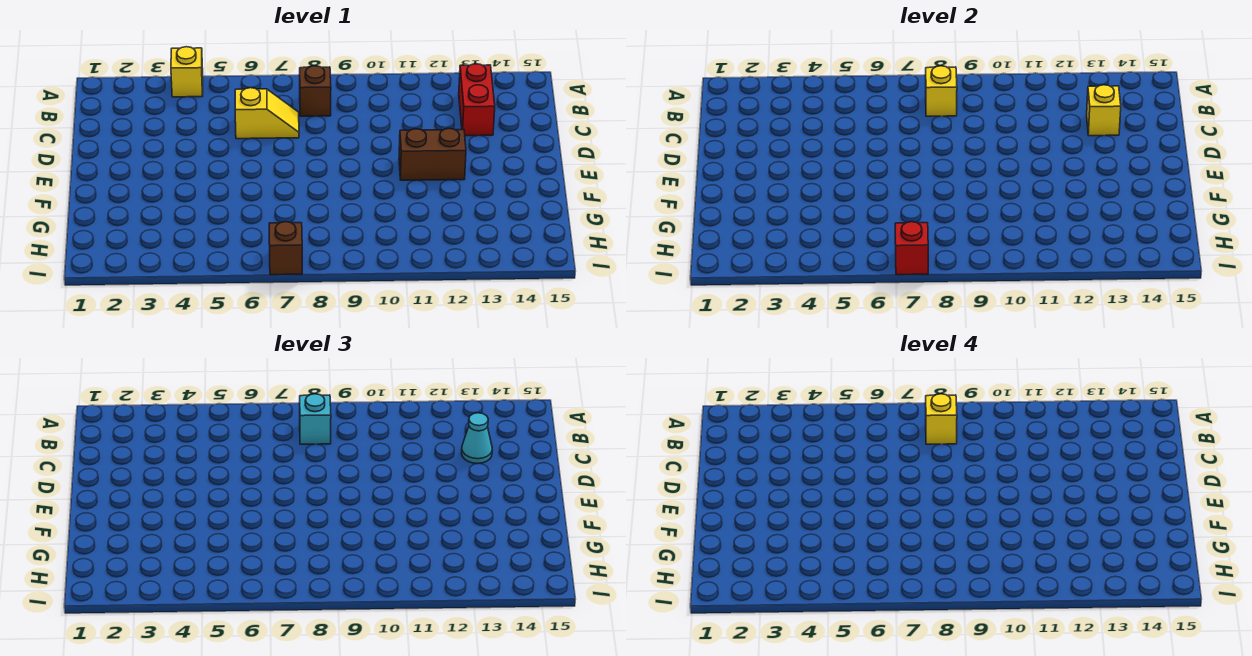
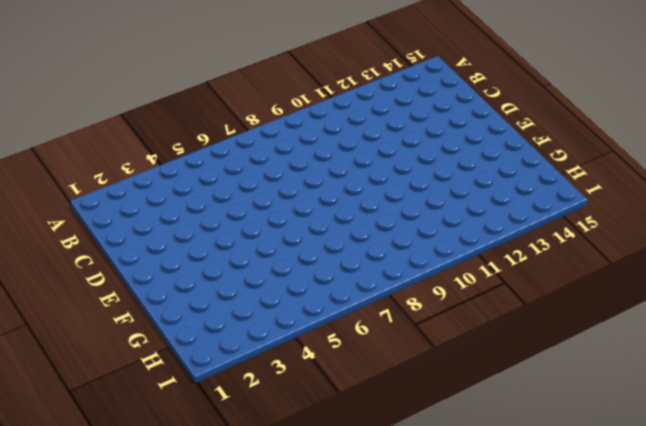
none -> yellow brick A4 level 1
none -> brown brick B8 level 1
none -> red brick B13:C13 level 1

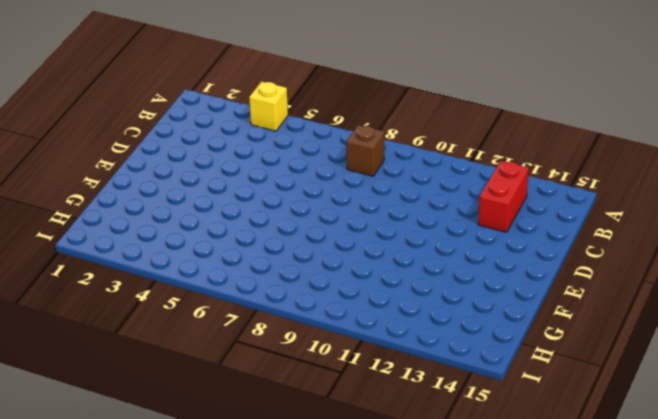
none -> yellow slope C6:C7 level 1 top 6
none -> brown brick E11:E12 level 1
none -> brown brick I7 level 1

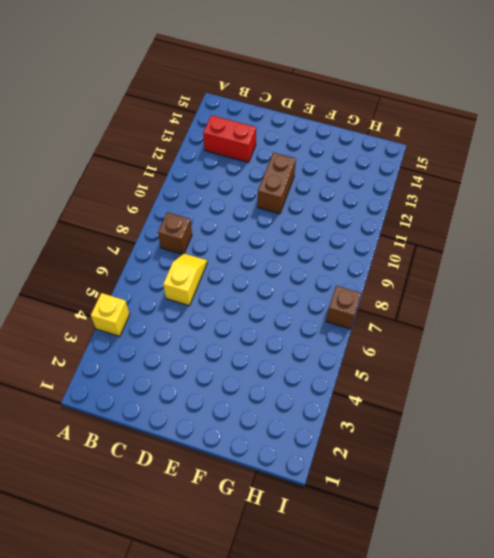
none -> yellow brick B8 level 2
none -> yellow brick C13 level 2
none -> red brick I7 level 2

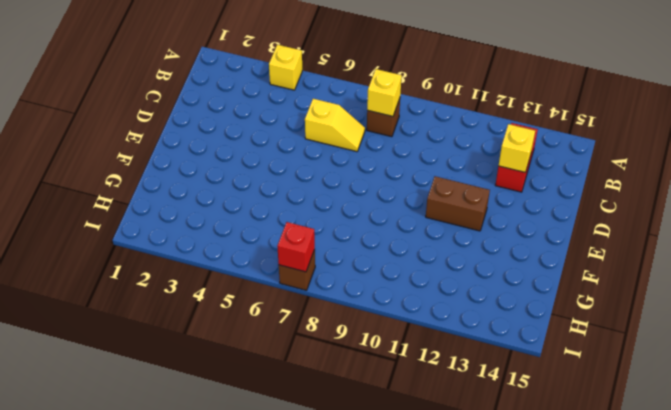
none -> cyan brick B8 level 3
none -> cyan cone C13 level 3
none -> yellow brick B8 level 4

